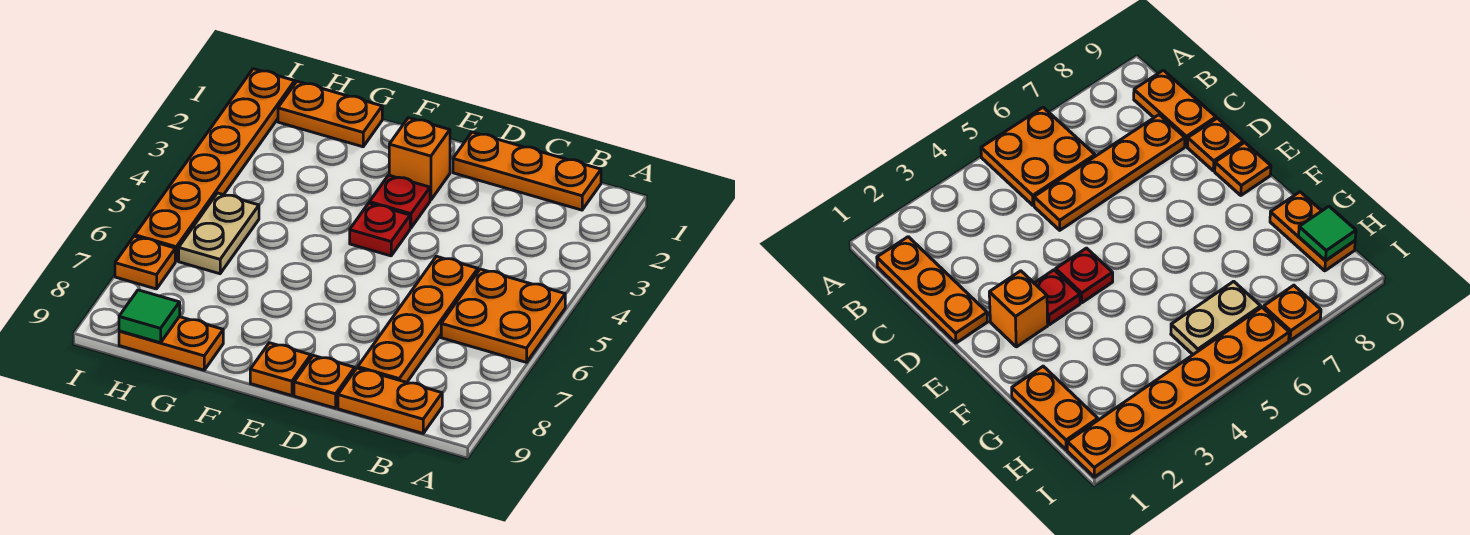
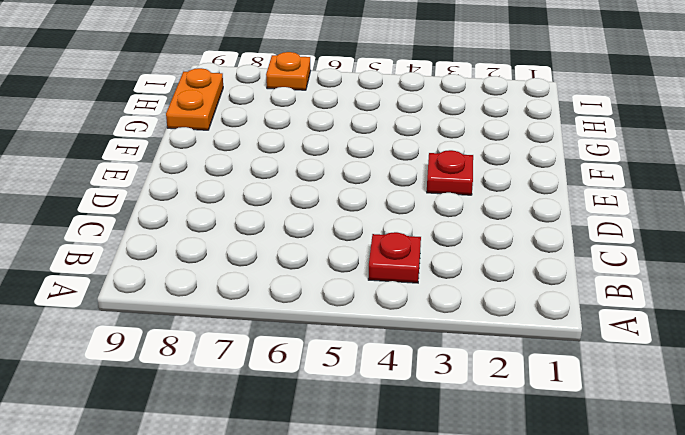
red plate B4 level 1 -> red plate E4 level 1
none -> orange plate A5:B6 level 1
none -> orange plate B1:D1 level 1
none -> orange plate B9:C9 level 1

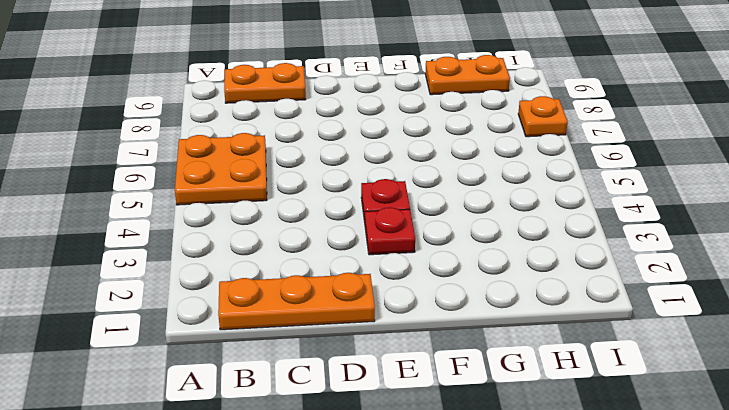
none -> orange plate C5:C8 level 1
none -> orange plate D9 level 1
none -> orange brick E2 level 1

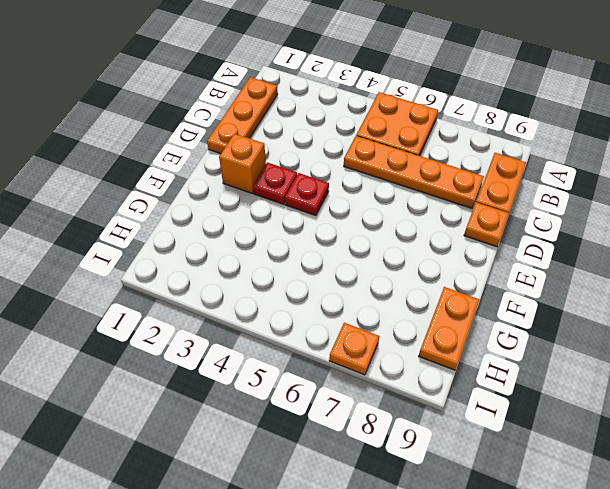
none -> orange plate E9 level 1
none -> orange plate G1:H1 level 1
none -> tan plate H5:H6 level 1

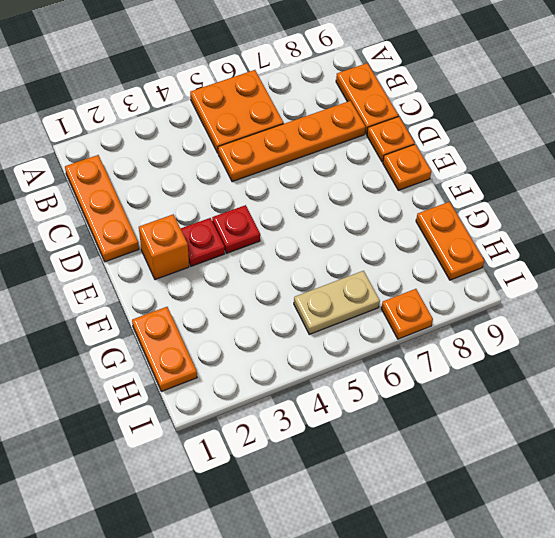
none -> orange plate I1:I6 level 1
none -> green tile H9 level 2

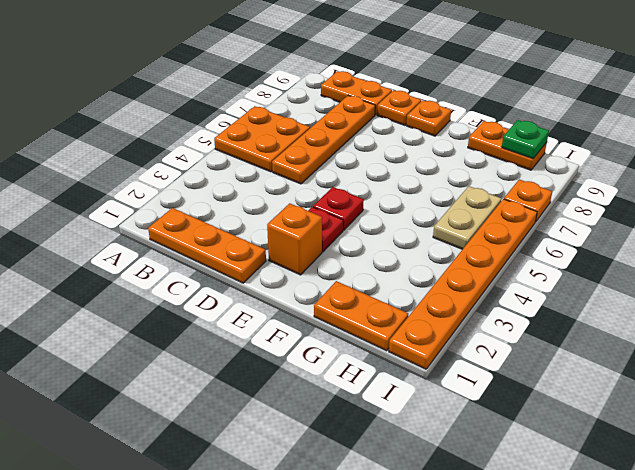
green plate H9 level 2 -> green tile H9 level 2

